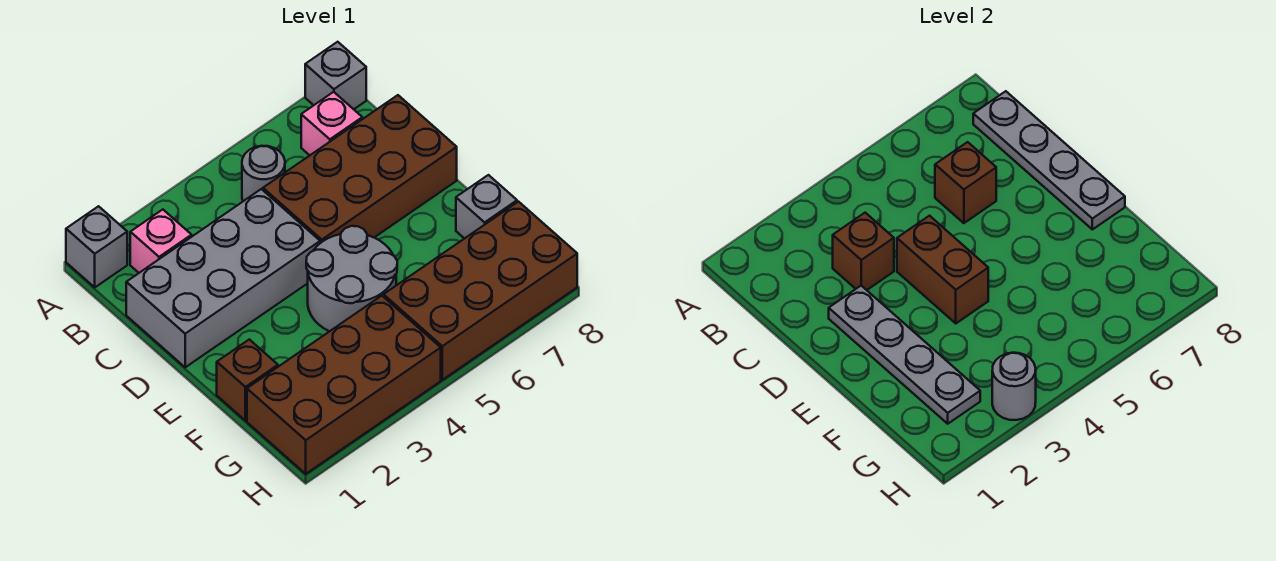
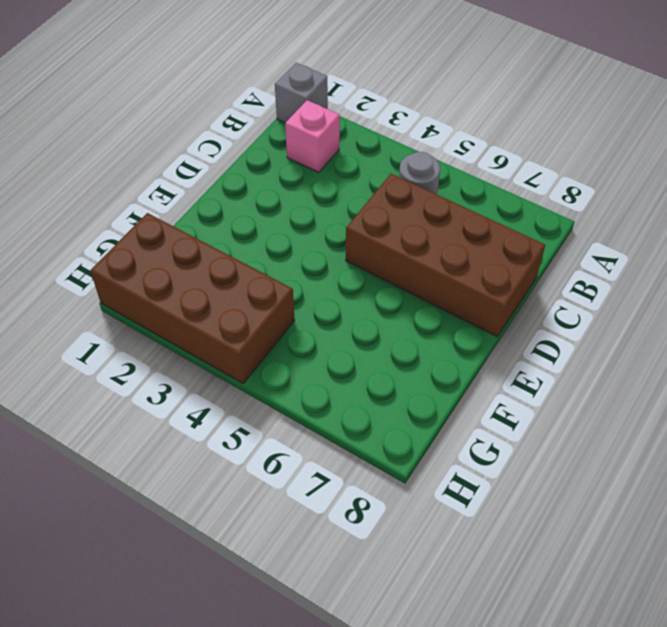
none -> grey brick A8 level 1
none -> pink brick B7 level 1
none -> grey brick C1:D4 level 1

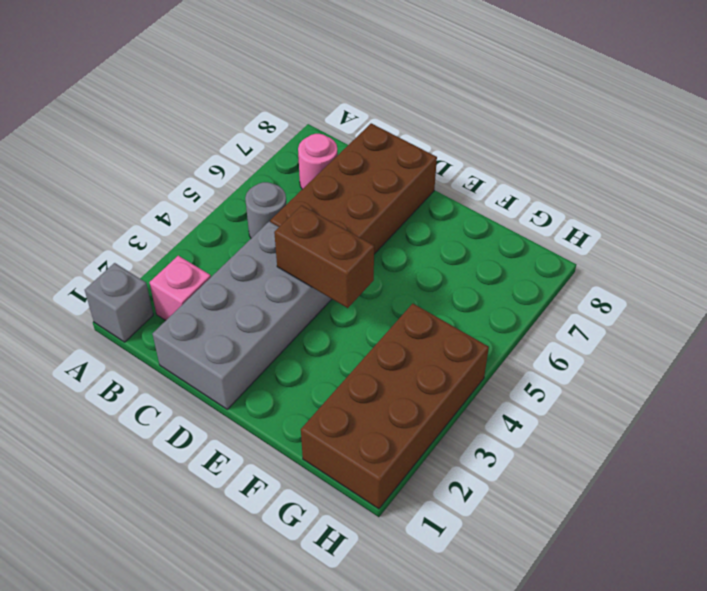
pink round brick B7 level 1 -> pink brick B7 level 1
none -> grey brick A8 level 1
none -> grey round brick E4:F5 level 1
none -> brown brick F1 level 1

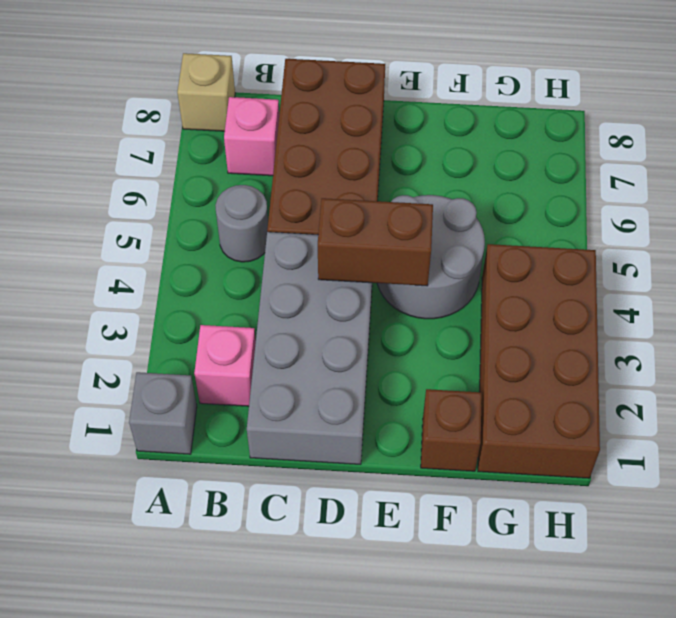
tan brick A8 level 1 -> grey brick A8 level 1
none -> grey brick F8 level 1
none -> brown brick G5:H8 level 1
none -> grey plate B8:E8 level 2

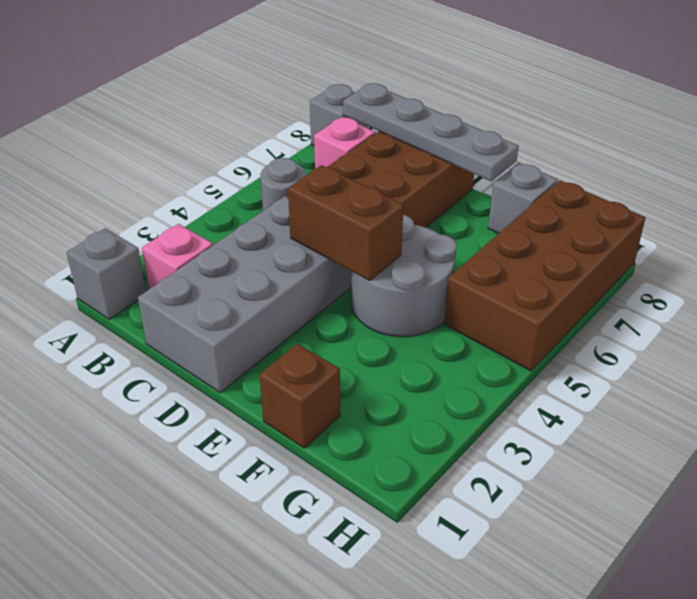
none -> brown brick G1:H4 level 1
none -> brown brick C3 level 2
none -> brown brick C6 level 2

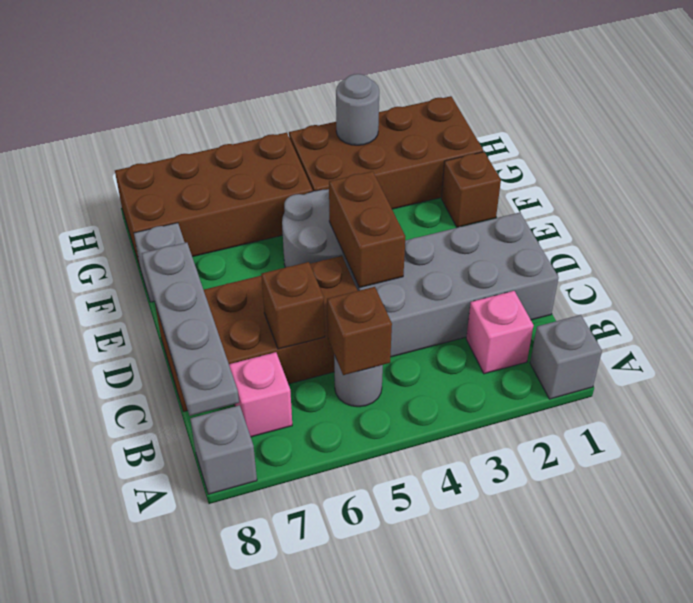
brown brick B5 level 2 -> brown brick C3 level 2
none -> grey plate D2:G2 level 2

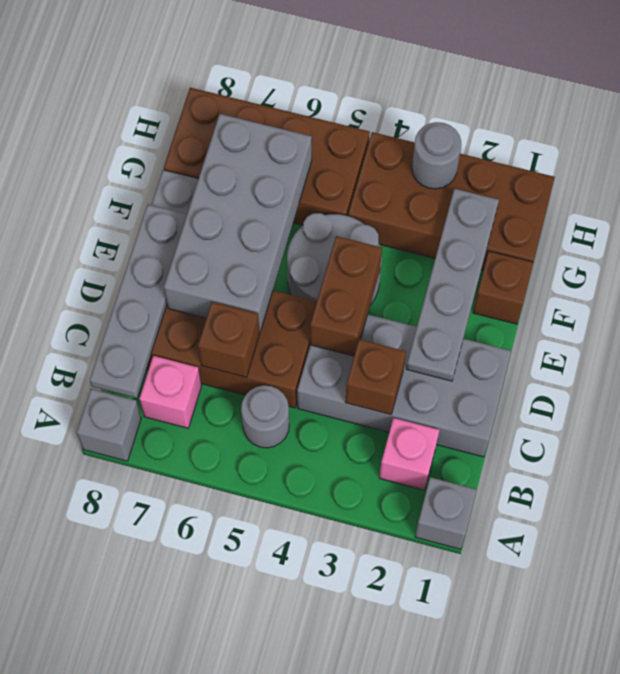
grey brick D6:G7 level 2 -> none

